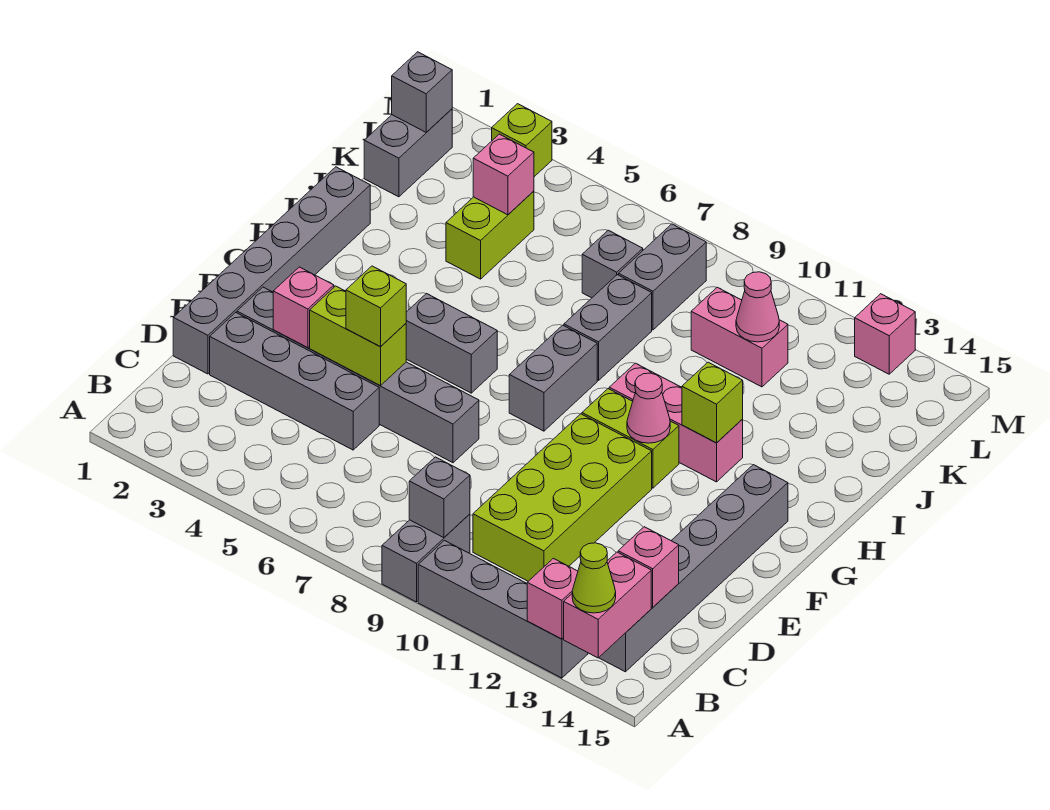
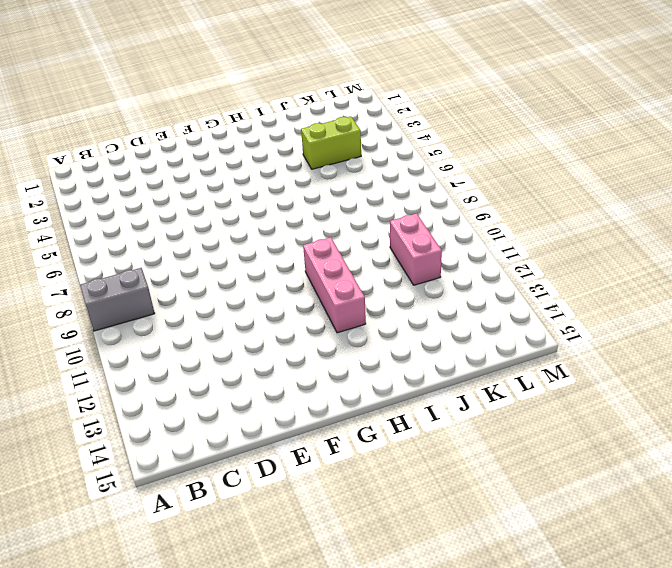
none -> grey brick A10:A13 level 1
none -> grey brick B14:G14 level 1
none -> lime brick C10:F11 level 1
none -> grey brick D1:I1 level 1

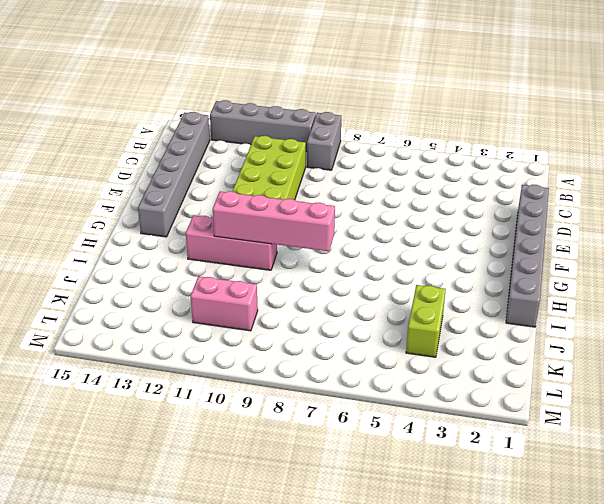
pink brick H8:H11 level 2 -> none
none -> grey brick D2:D5 level 1
none -> grey brick E2:E7 level 1
none -> grey brick G5:G6 level 1
none -> grey brick G8:H8 level 1

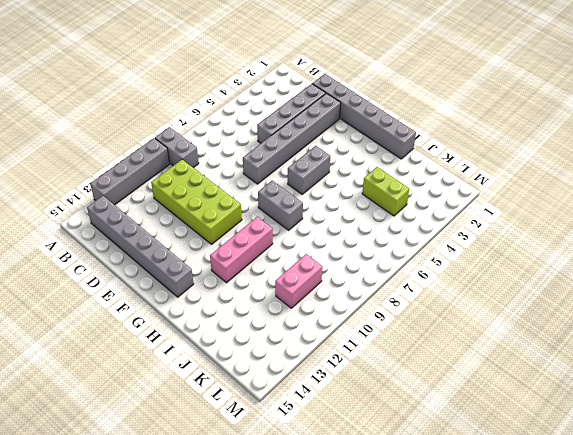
none -> lime brick G10:G11 level 1
none -> grey brick I8:J8 level 1
none -> grey brick K1:L1 level 1
none -> grey brick K7 level 1

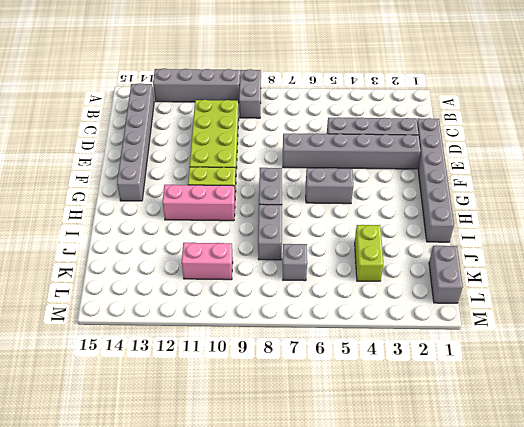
none -> grey brick K8:L8 level 1
none -> lime brick M3 level 1
none -> pink brick M13 level 1
none -> pink brick A13 level 2

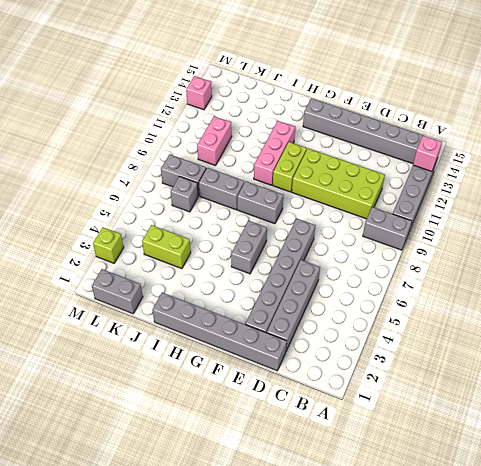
none -> pink brick A14:B14 level 2
none -> grey brick B9 level 2
none -> pink brick C14 level 2
none -> pink brick E3 level 2

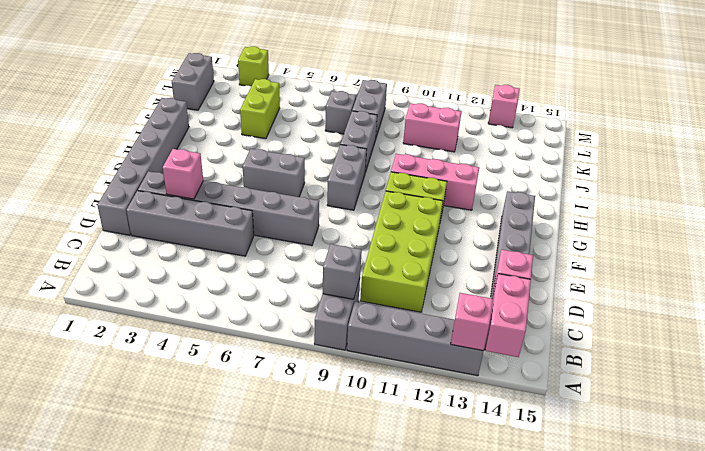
none -> lime brick E4:E5 level 2
none -> pink cone G11 level 2
none -> lime brick H12 level 2
none -> pink brick K4 level 2

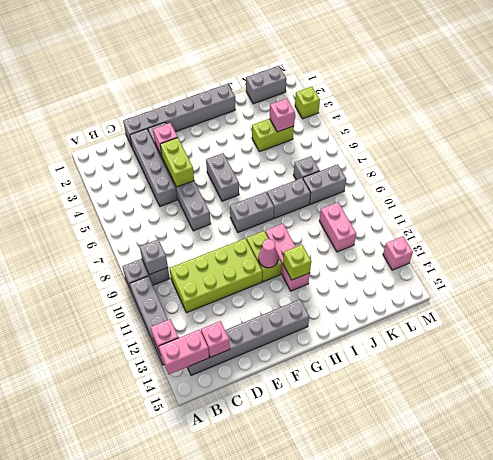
none -> pink cone K11 level 2
none -> grey brick L1 level 2
none -> lime cone A14 level 3
none -> lime brick E5 level 3

